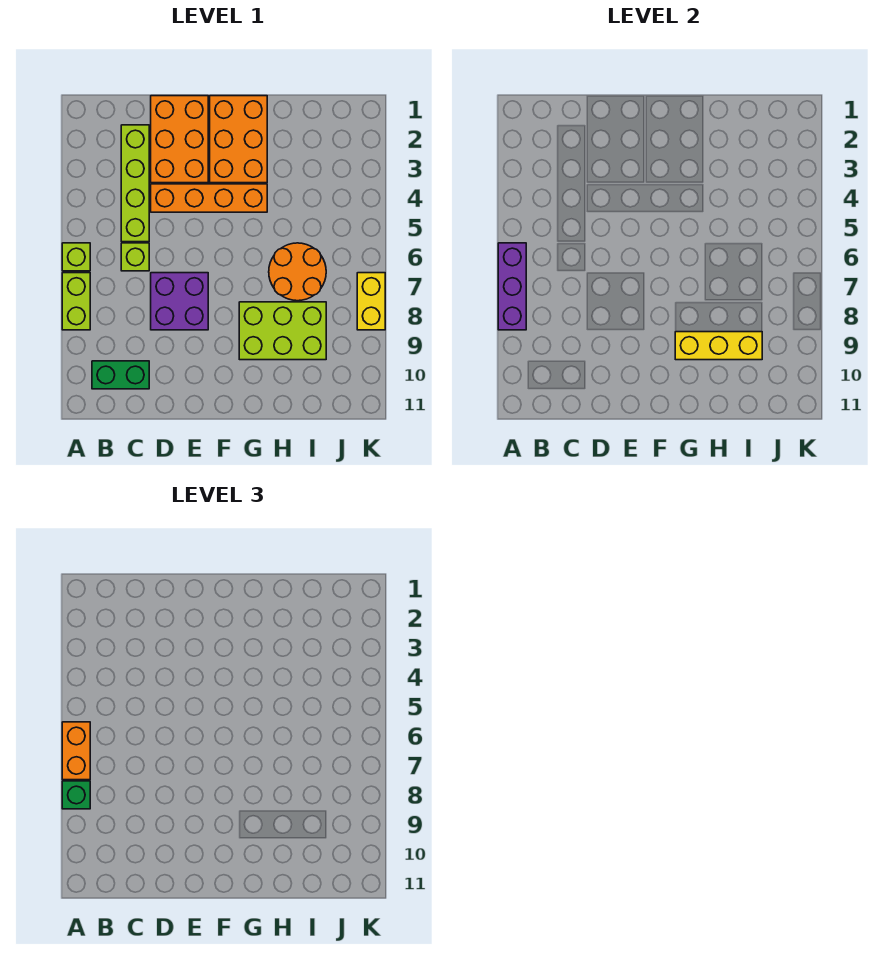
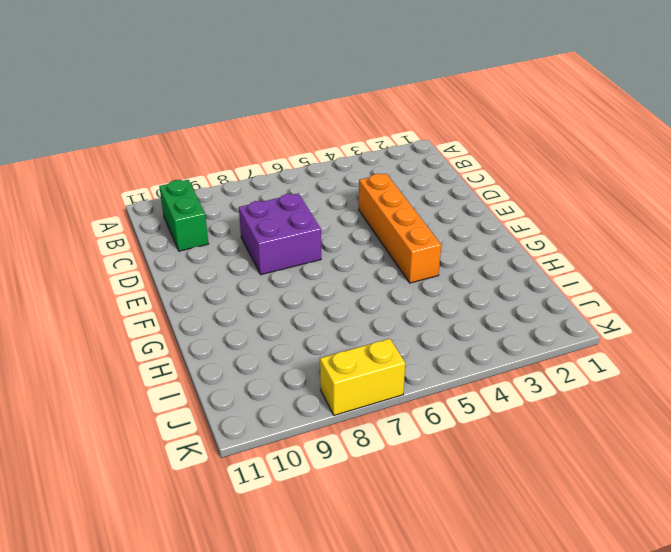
none -> lime brick A6 level 1
none -> lime brick A7:A8 level 1
none -> lime brick C2:C5 level 1

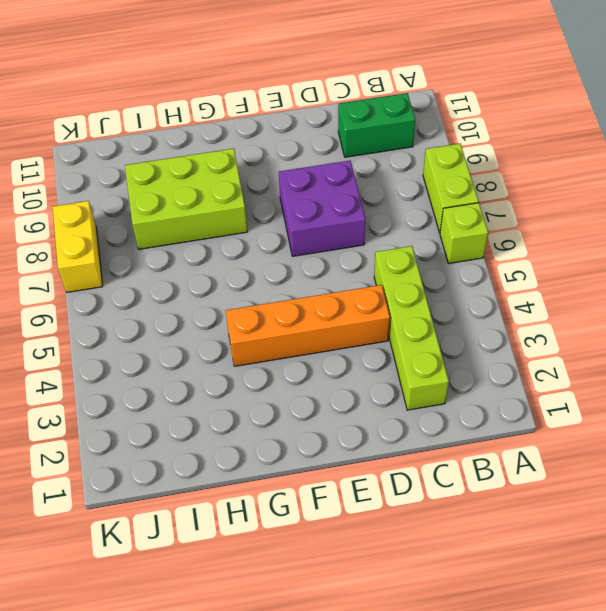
none -> lime brick C6 level 1
none -> orange brick D1:E3 level 1
none -> orange brick F1:G3 level 1

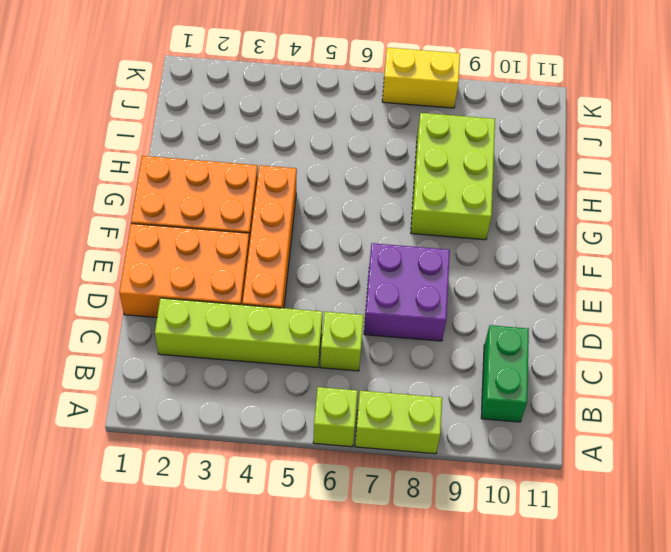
none -> orange round brick H6:I7 level 1
none -> purple brick A6:A8 level 2
none -> yellow brick G9:I9 level 2

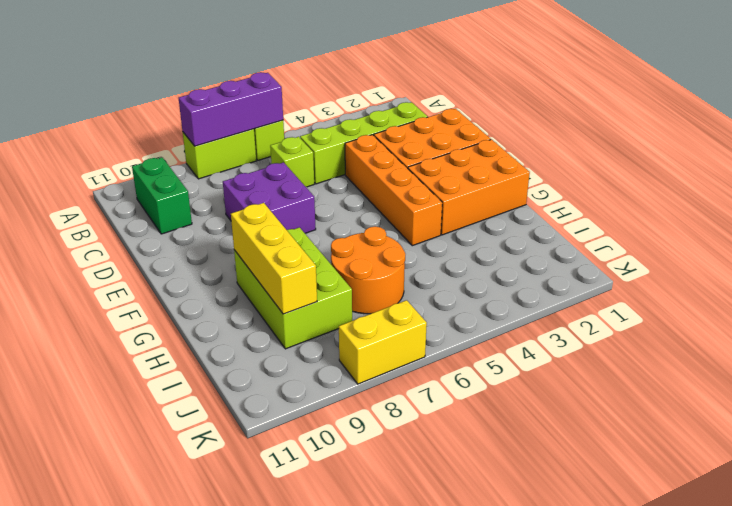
none -> orange brick A6:A7 level 3
none -> green brick A8 level 3

